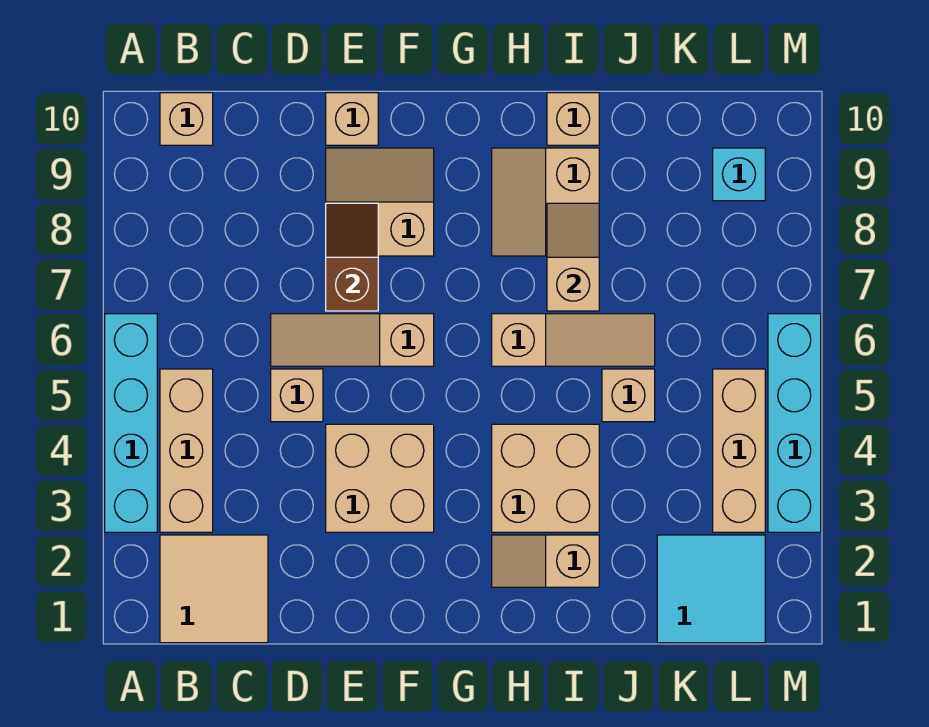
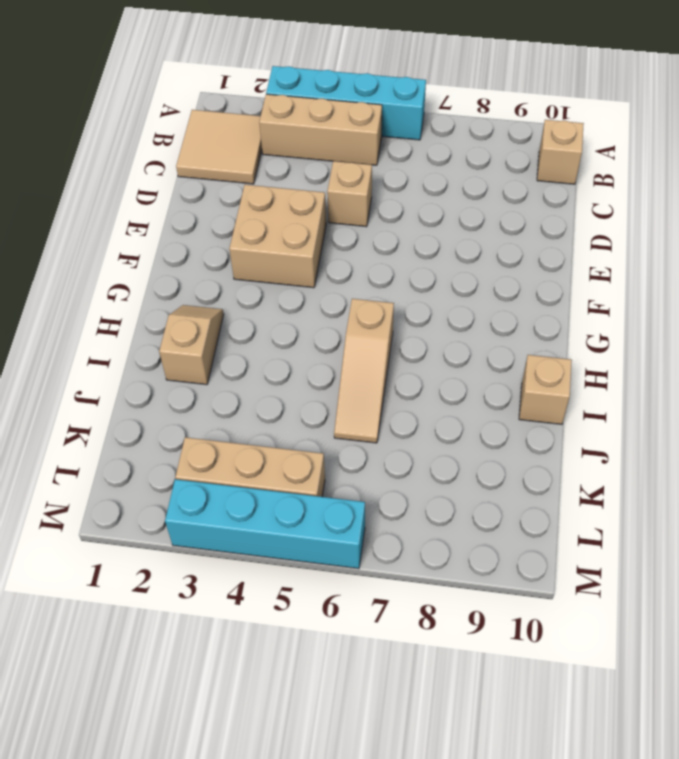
none -> tan slope D6:F6 level 1 top F
none -> tan slope E8:F9 level 1 top 8
none -> tan brick E10 level 1

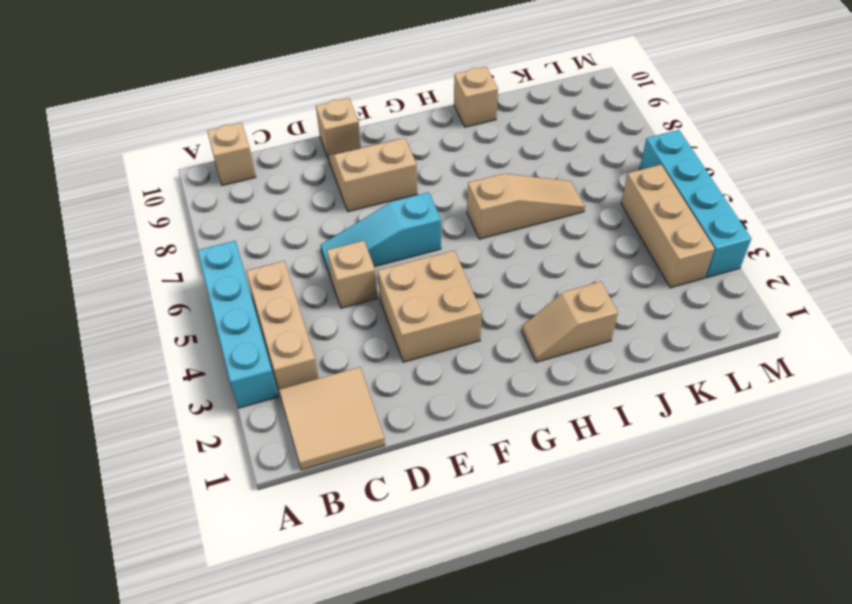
cyan slope D6:F6 level 1 top F -> tan slope D6:F6 level 1 top F
none -> tan brick H3:I4 level 1
none -> tan slope H8:I9 level 1 top I
none -> tan brick J5 level 1

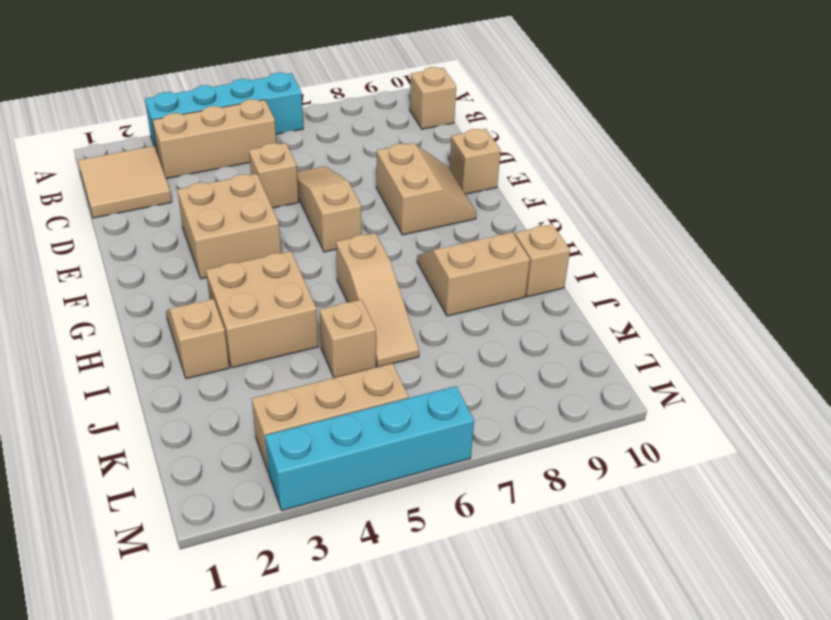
none -> cyan tile K1:L2 level 1
none -> cyan brick L9 level 1
none -> brown slope E7:E8 level 2 top 7

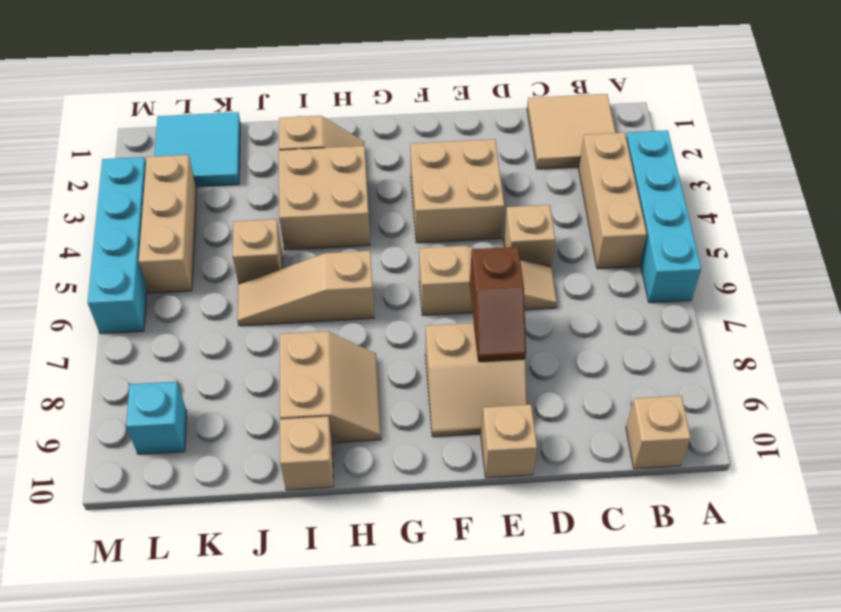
none -> tan slope I7:I8 level 2 top 7

